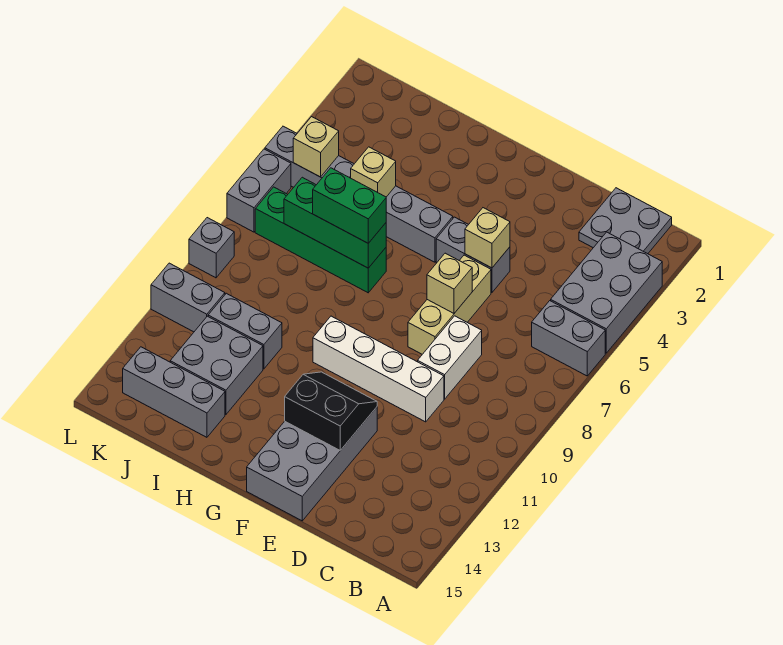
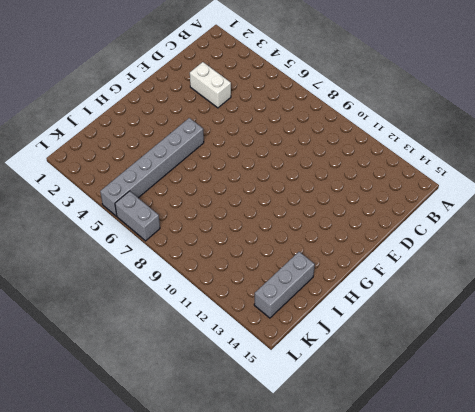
white brick D3:D4 level 1 -> white brick D8:D9 level 1
none -> grey brick A3:B5 level 1
none -> grey brick A6:B6 level 1
none -> grey plate B1:C2 level 1

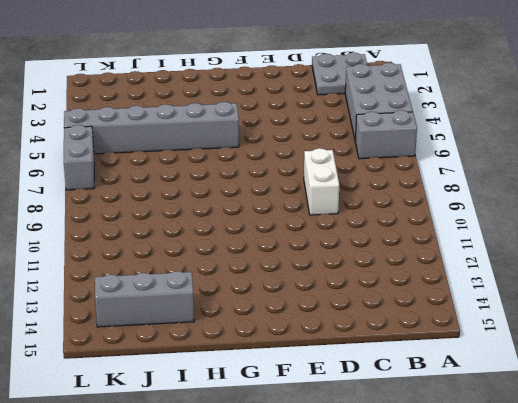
none -> white brick D10:G10 level 1
none -> grey brick E5:F5 level 1
none -> tan brick E6:E8 level 1

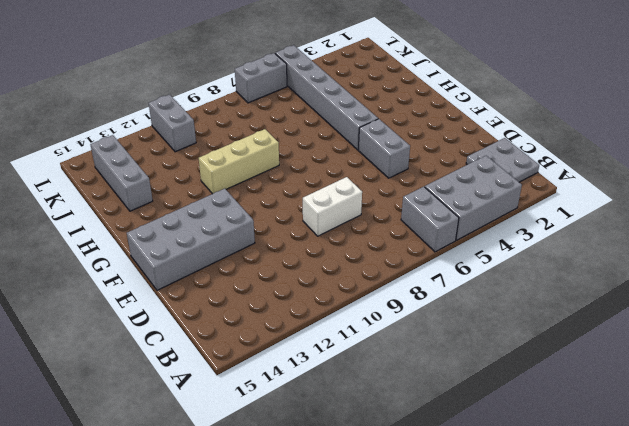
tan brick H9:H11 level 1 -> tan brick E6:E8 level 1
none -> white brick D10:G10 level 1
none -> green brick H7:K7 level 1
none -> grey brick I11:J11 level 1

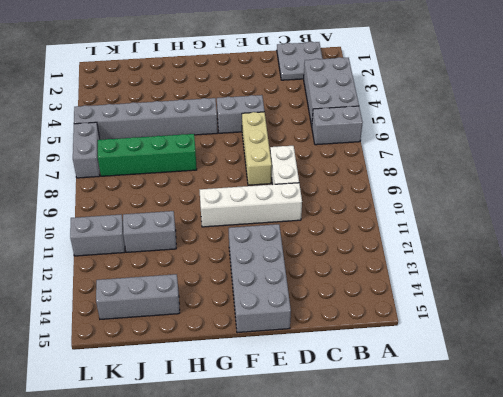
none -> grey brick I12:J13 level 1
none -> grey brick L9 level 1
none -> tan brick E5 level 2

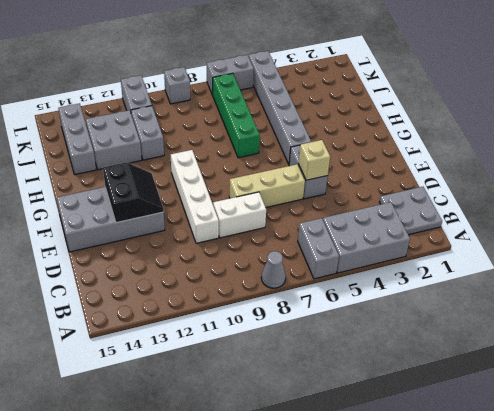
grey cone A8 level 1 -> none
none -> tan brick E7 level 2
none -> green brick H7:J7 level 2
none -> tan brick I5 level 2

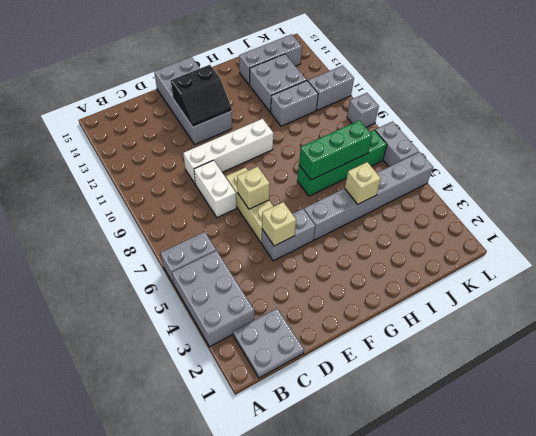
none -> tan brick K5 level 2
none -> green brick H7:I7 level 3

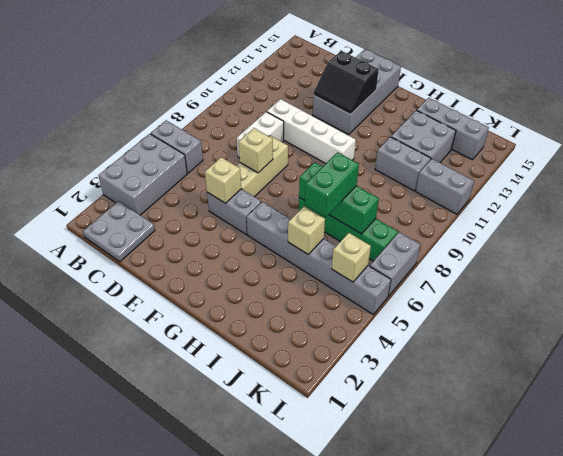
green brick I6:I7 level 3 -> green brick H7:I7 level 3
none -> grey brick L9 level 1

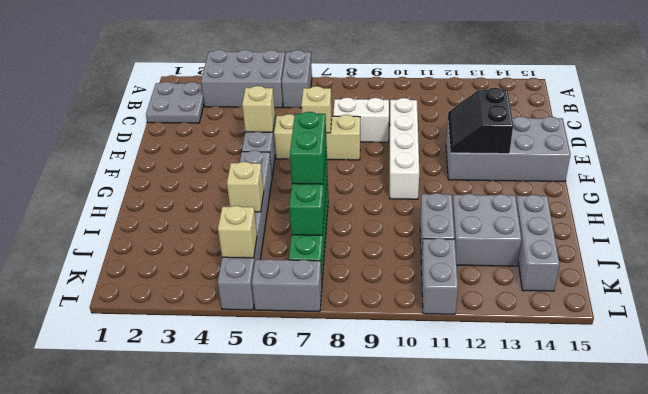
none -> grey brick L9 level 1

